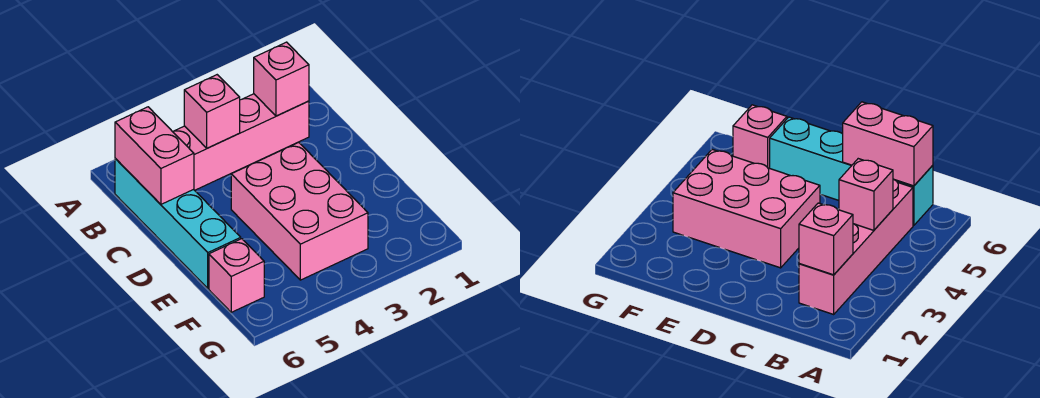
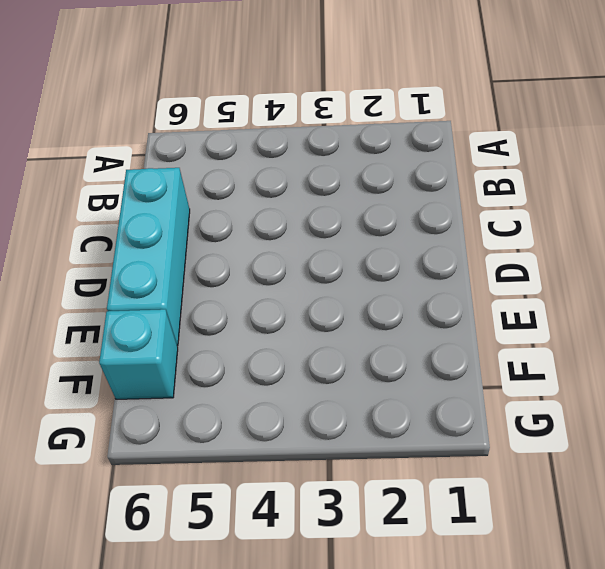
cyan brick C6:E6 level 1 -> cyan brick B6:E6 level 1
cyan brick F6 level 1 -> pink brick F6 level 1
none -> pink brick B2:B5 level 1
none -> pink brick D3:F4 level 1

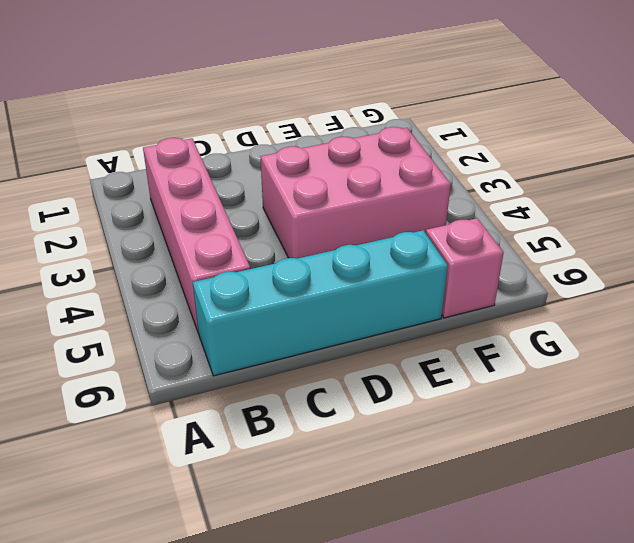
none -> pink brick B2 level 2
none -> pink brick B4 level 2

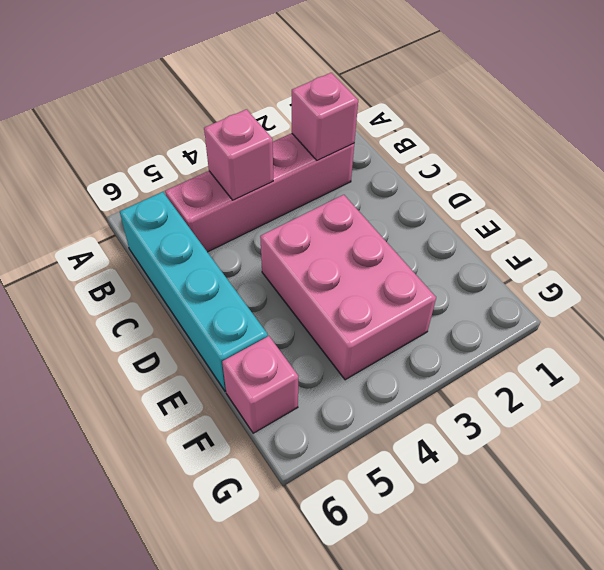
none -> pink brick B6:C6 level 2

